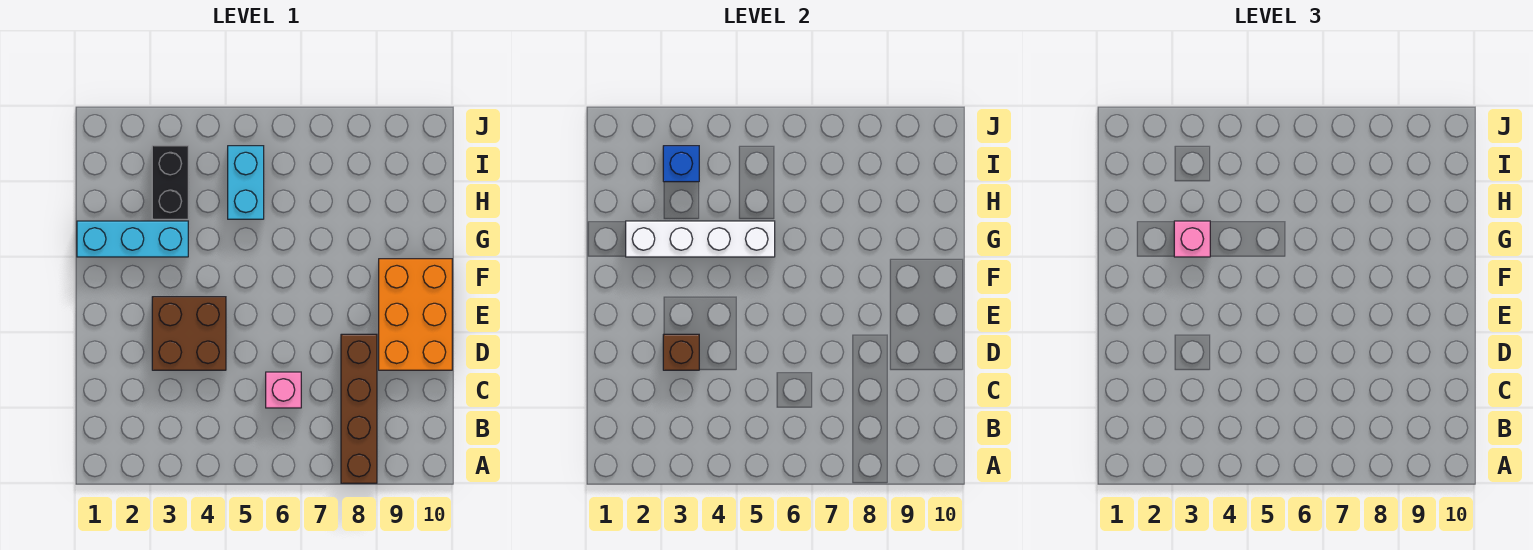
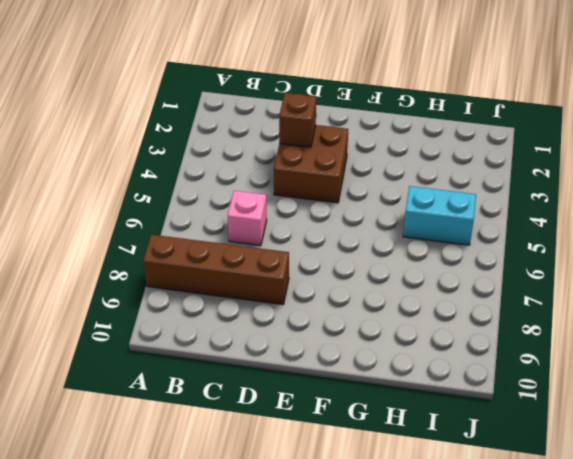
none -> orange brick D9:F10 level 1
none -> cyan brick G1:G3 level 1

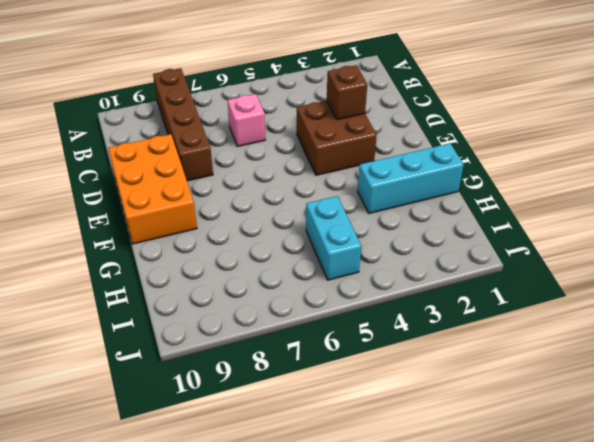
none -> black brick H3:I3 level 1
none -> white brick G2:G5 level 2

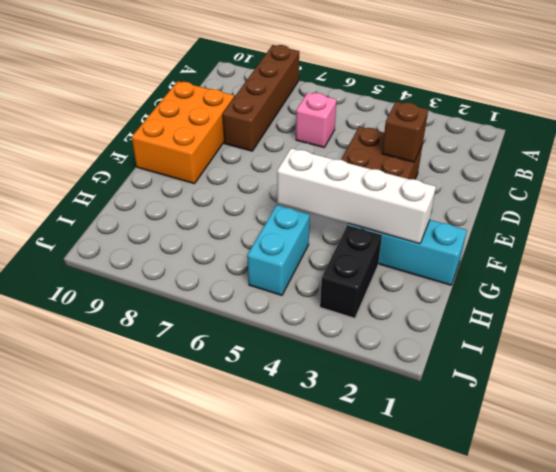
none -> blue brick I3 level 2
none -> pink brick G3 level 3

